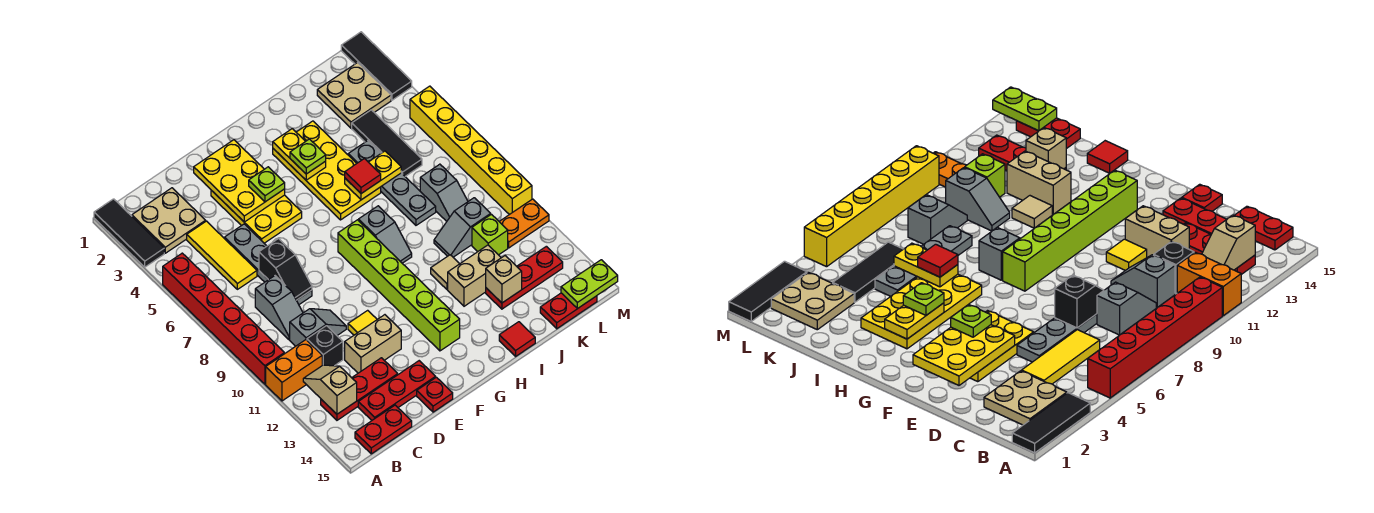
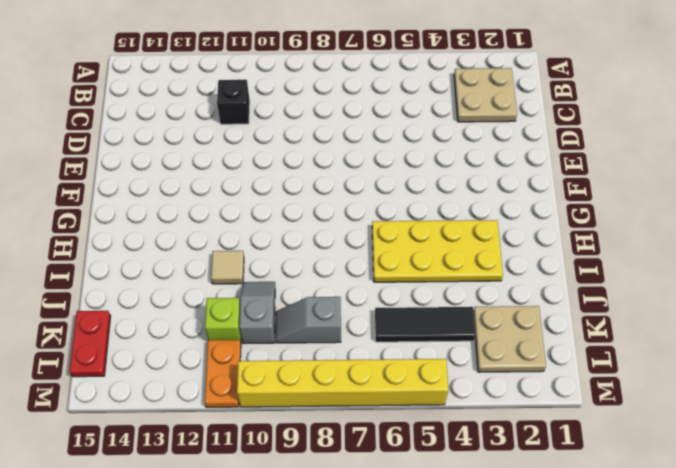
none -> black tile A1:A3 level 1
none -> red brick A5:A10 level 1
none -> orange brick A11:B11 level 1
none -> red plate B13:D13 level 1

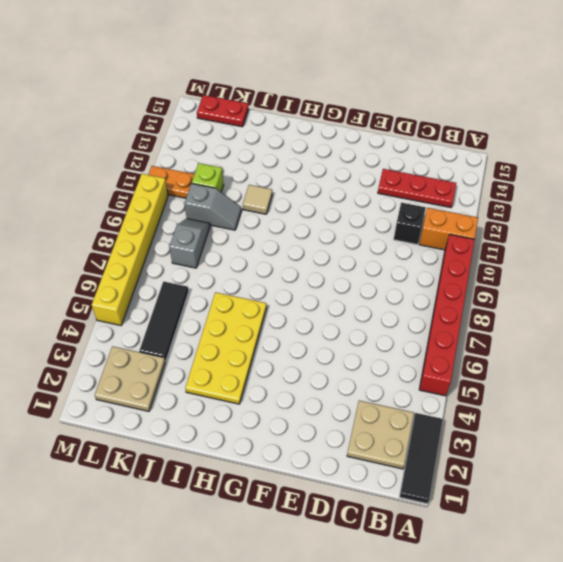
none -> red plate B15:C15 level 1
none -> yellow tile C4:C6 level 1
none -> grey slope C8:C9 level 1 top 8
none -> grey slope C10:D10 level 1 top C

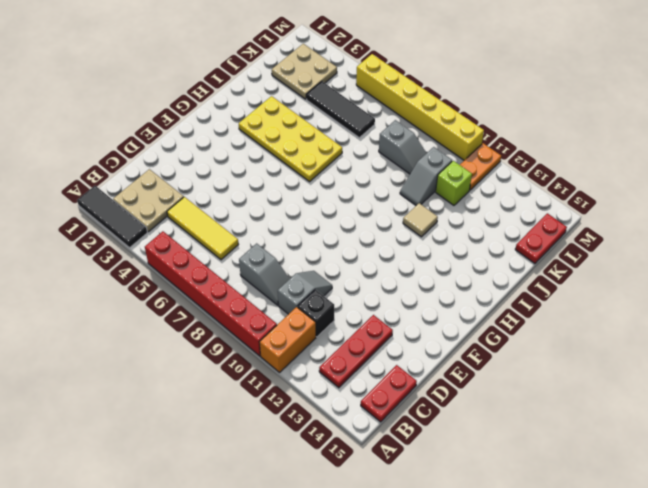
none -> red plate C14:E14 level 1
none -> grey plate D5:D8 level 1
none -> tan brick D12:E12 level 1
none -> yellow plate E3:F5 level 1

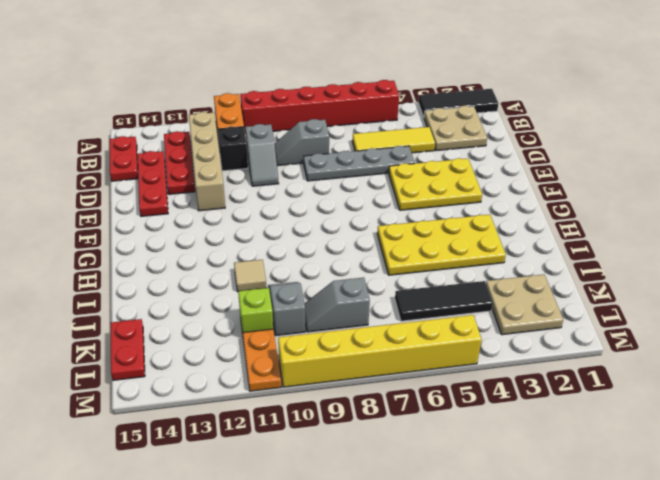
tan brick B12:E12 level 1 -> tan brick D12:E12 level 1
none -> yellow tile E11 level 1
none -> red plate E15 level 1
none -> lime brick G8:G13 level 1
none -> grey slope H8:H9 level 1 top 8

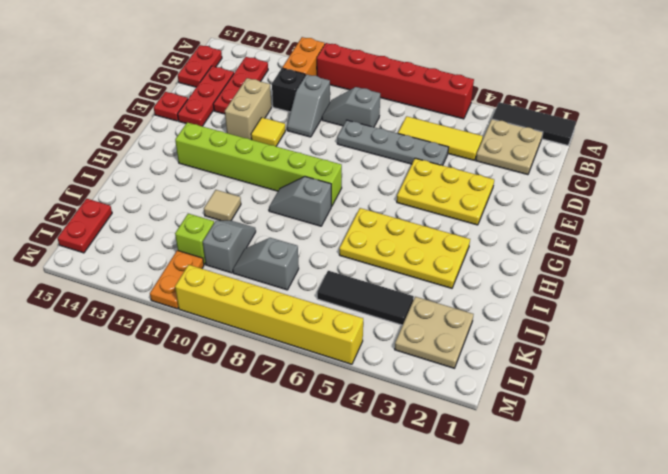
none -> tan brick I12:J12 level 1
none -> red tile I15 level 1
none -> grey plate J5:J8 level 1
none -> red plate J13:L13 level 1

